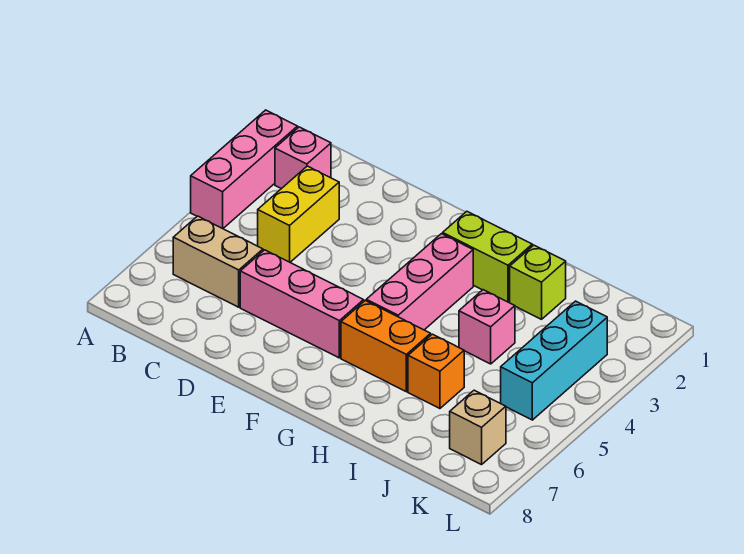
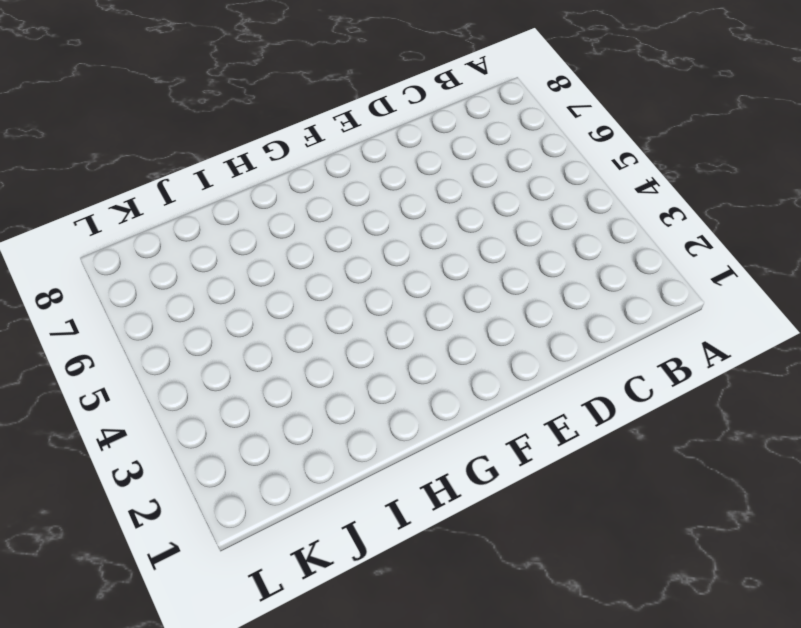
none -> pink brick A2:A4 level 1
none -> pink brick B2 level 1
none -> tan brick B6:C6 level 1

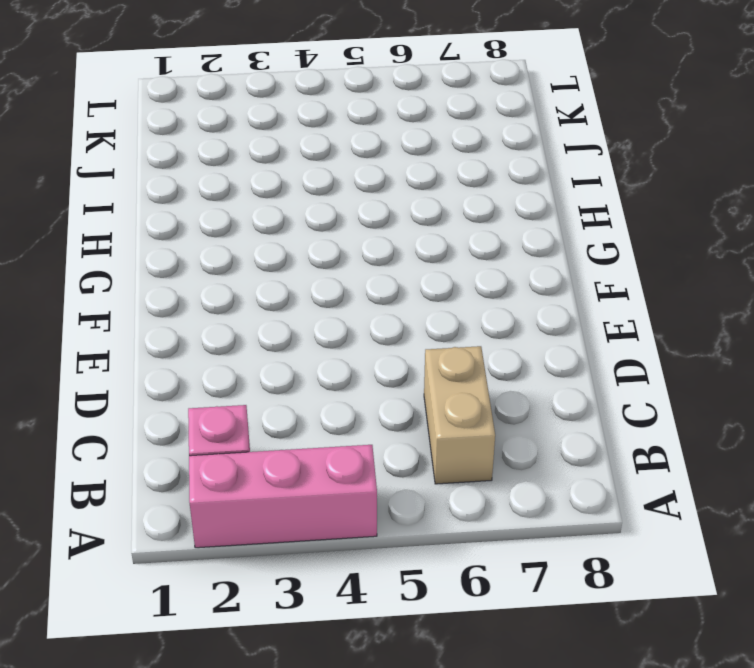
none -> yellow brick C3:C4 level 1
none -> pink brick D6:F6 level 1
none -> lime brick G2:H2 level 1

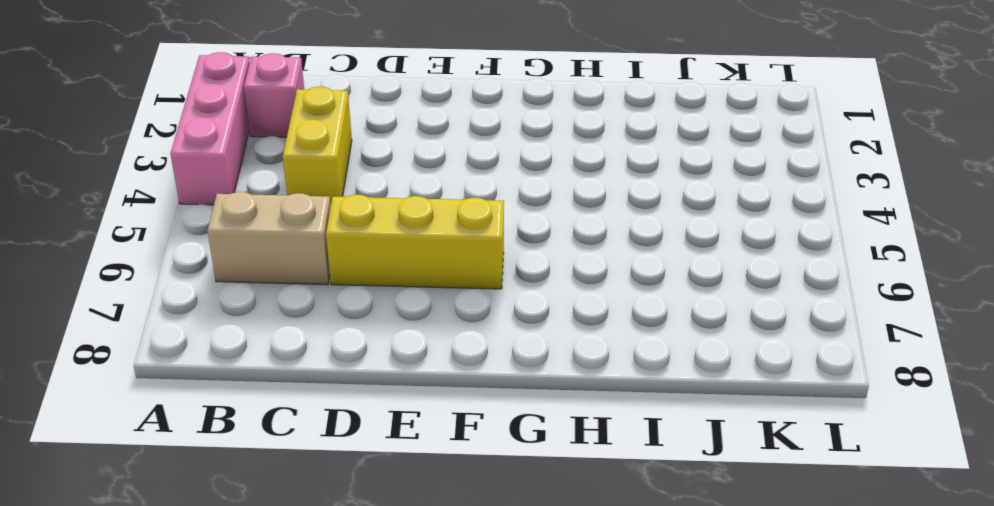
yellow brick D6:F6 level 1 -> pink brick D6:F6 level 1
none -> lime brick G2:H2 level 1
none -> pink brick G3:G5 level 1
none -> orange brick G6:H6 level 1

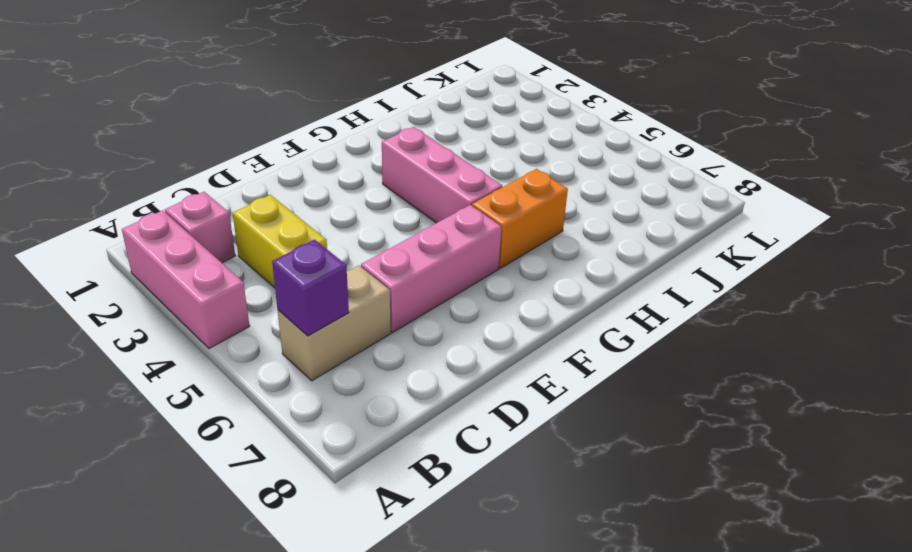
purple brick B6 level 2 -> none
none -> lime brick G2:H2 level 1
none -> lime brick I2 level 1
none -> pink brick I4 level 1

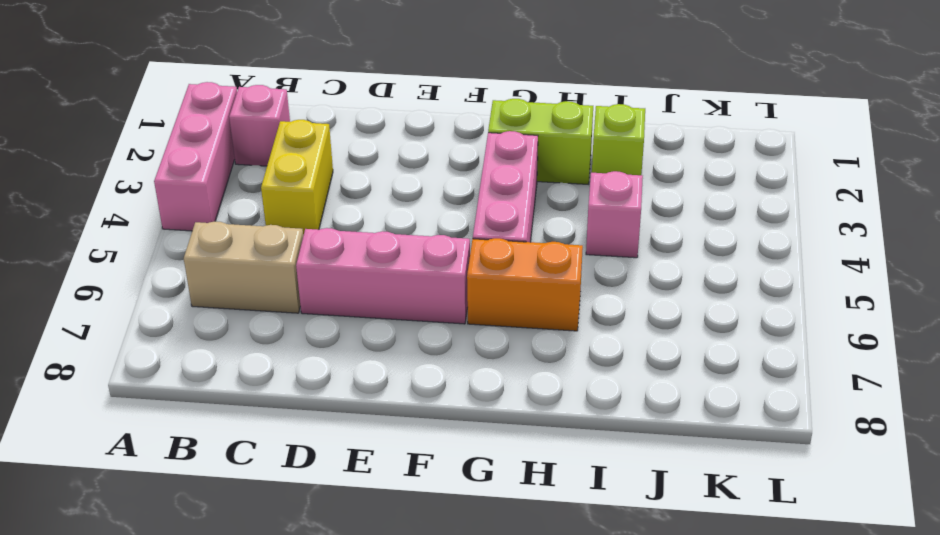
none -> orange brick I6 level 1
none -> cyan brick K3:K5 level 1
none -> tan brick K7 level 1

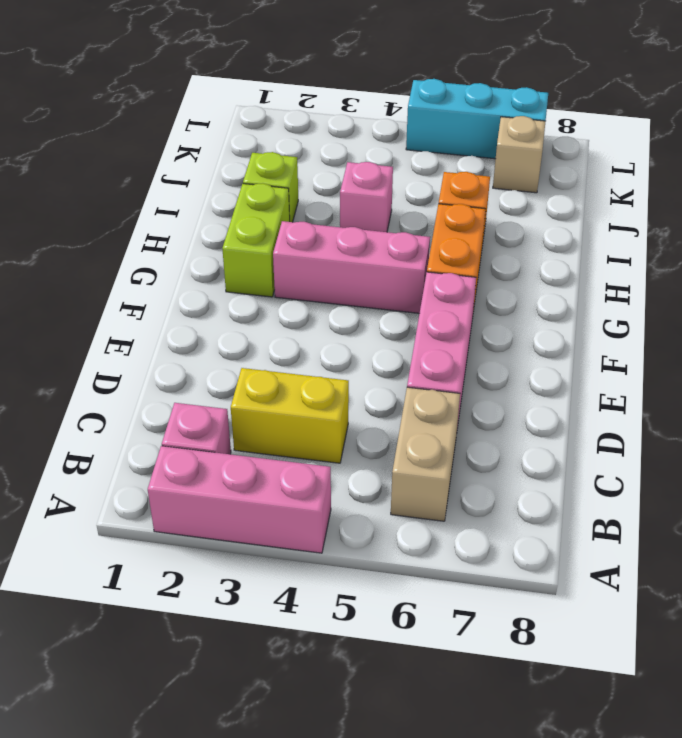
cyan brick L5:L7 level 1 -> cyan brick K3:K5 level 1

